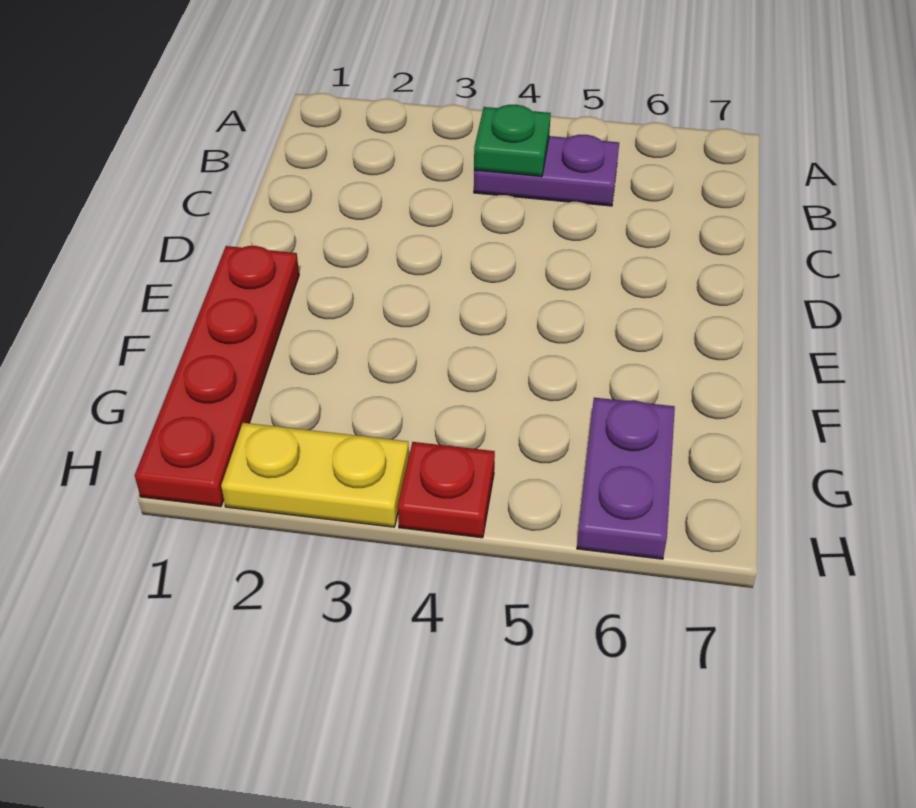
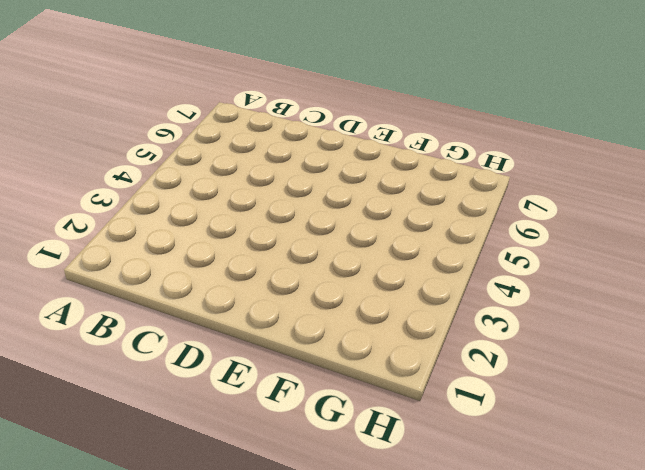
none -> purple plate B4:B5 level 1
none -> red plate E1:H1 level 1

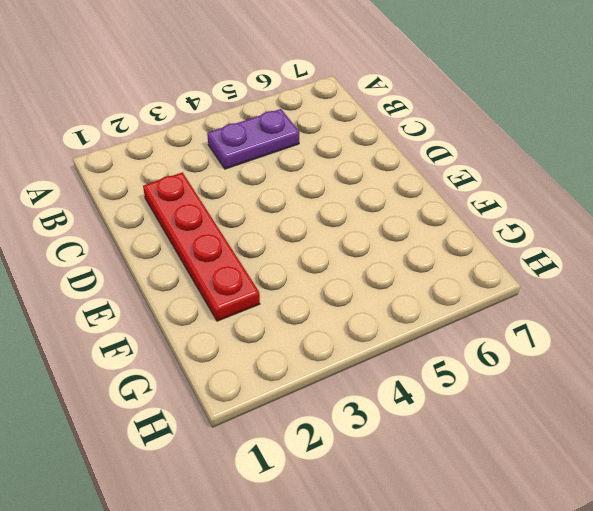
red plate C2:F2 level 1 -> red plate E1:H1 level 1
none -> purple plate G6:H6 level 1
none -> yellow plate H2:H3 level 1

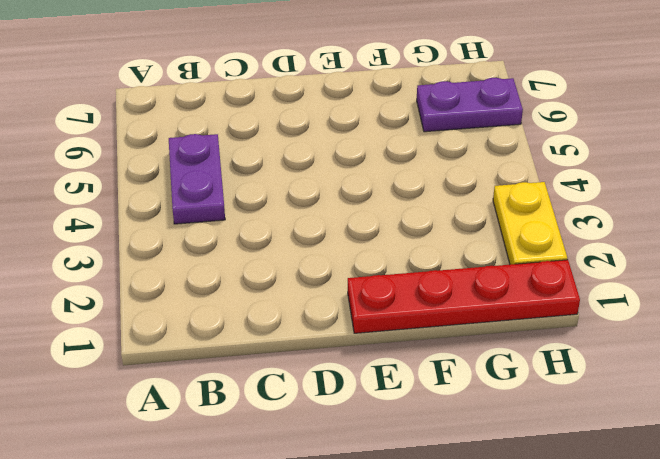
none -> red plate H4 level 1
none -> green plate B4 level 2

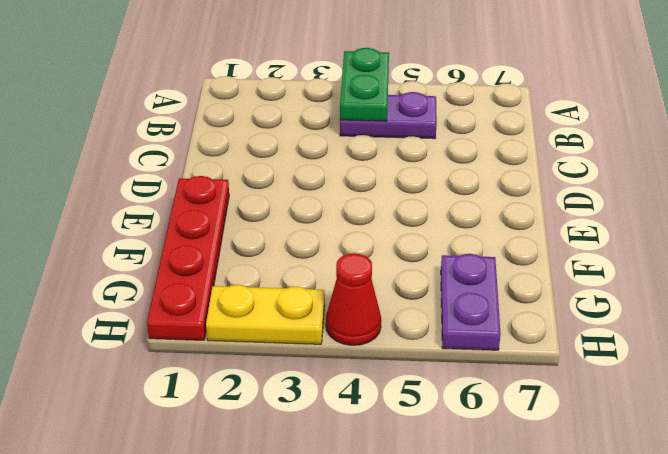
green plate A4:B4 level 2 -> green plate B4 level 2
red cone H4 level 1 -> red plate H4 level 1

